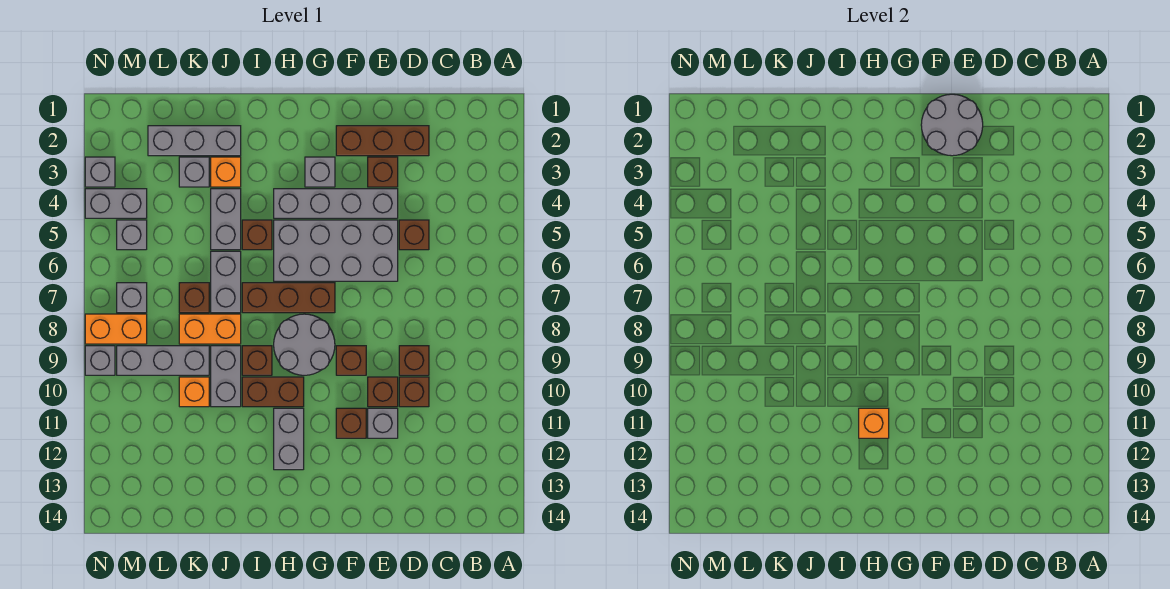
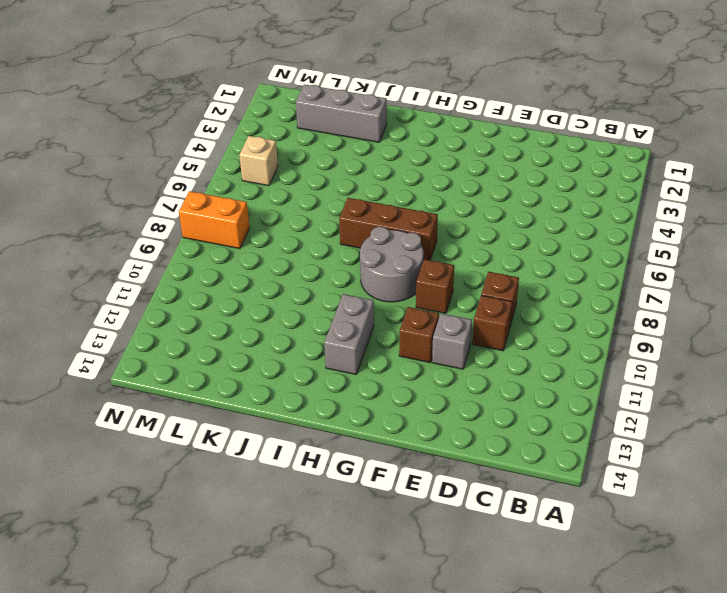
tan brick M5 level 1 -> grey brick M5 level 1
none -> brown brick D2:F2 level 1
none -> brown brick D5 level 1
none -> brown brick E3 level 1
none -> grey brick E4:H4 level 1

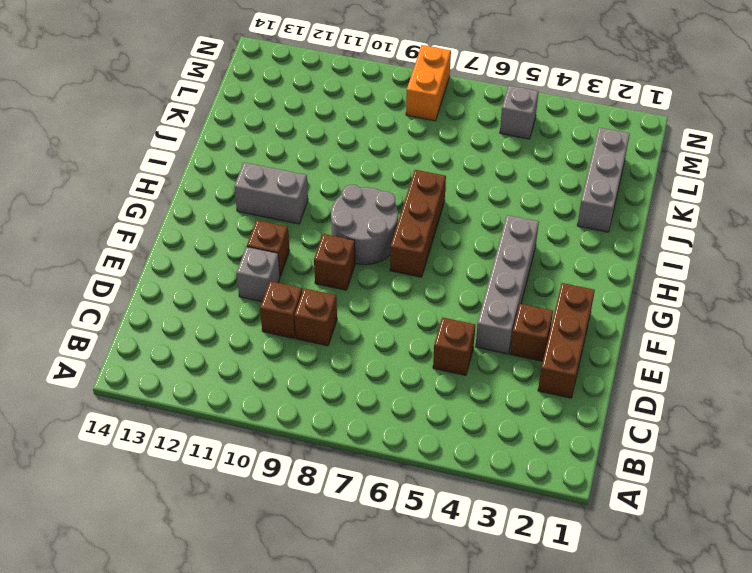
none -> grey brick E5:H6 level 1
none -> brown brick E10 level 1
none -> grey brick G3 level 1
none -> brown brick H10:I10 level 1

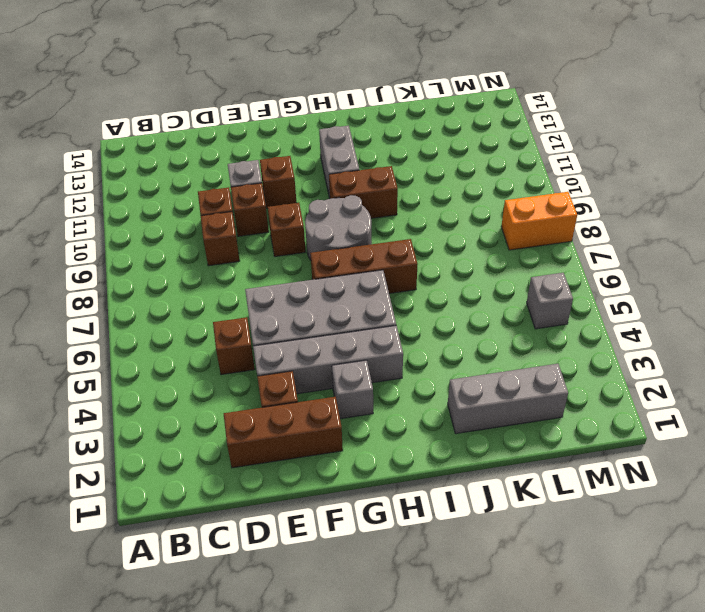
none -> brown brick I5 level 1
none -> brown brick I9 level 1
none -> orange brick J3 level 1
none -> grey brick J4:J5 level 1

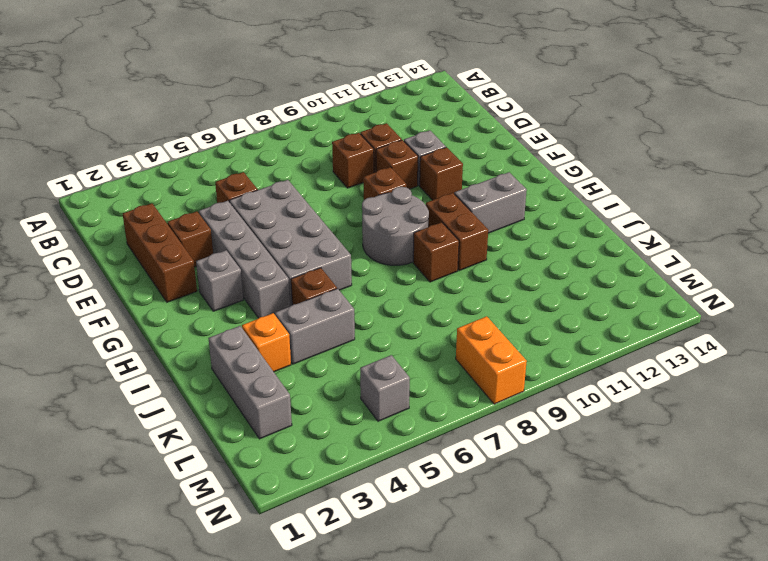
none -> brown brick G7:I7 level 1
none -> grey brick J6:J7 level 1
none -> orange brick J8:K8 level 1
none -> grey brick J9:J10 level 1

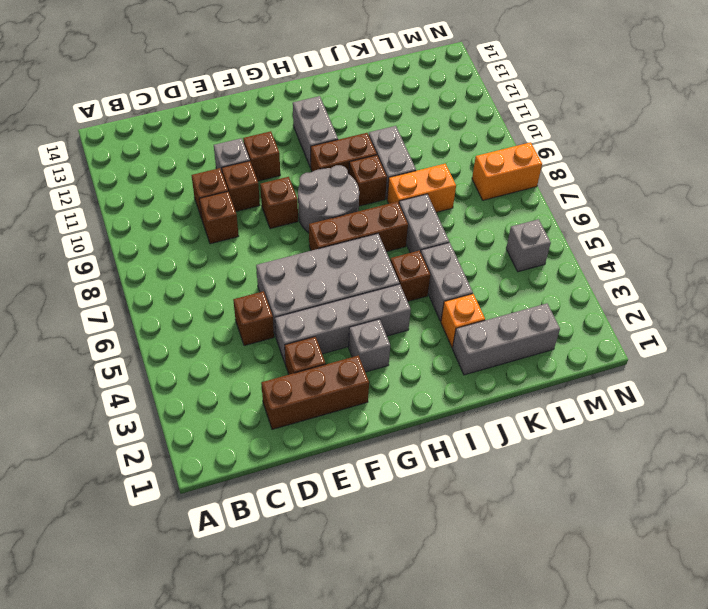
none -> grey brick K3 level 1
none -> brown brick K7 level 1
none -> grey brick K9:M9 level 1
none -> orange brick K10 level 1

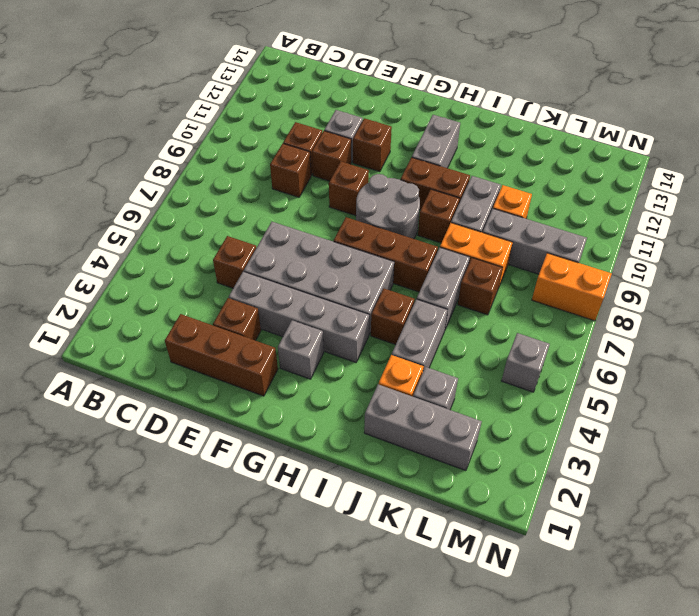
none -> grey brick M4:N4 level 1
none -> grey brick M7 level 1
none -> grey brick N3 level 1
none -> grey brick N9 level 1

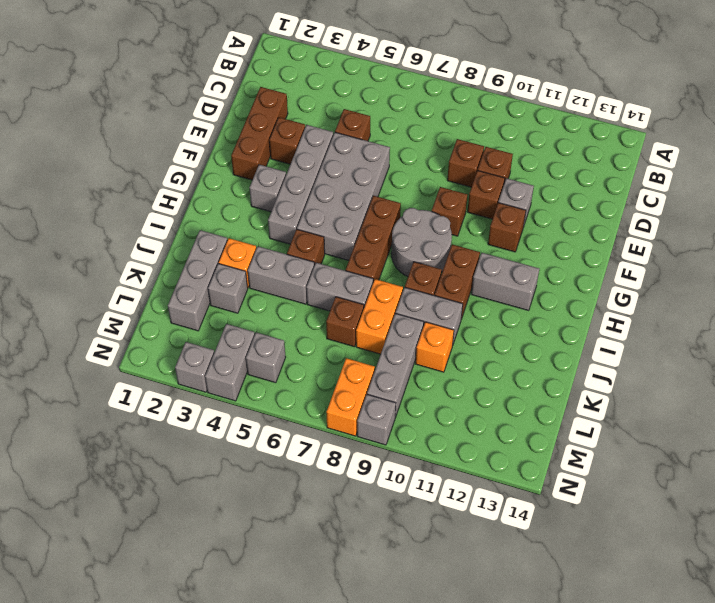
none -> grey brick M7 level 1
none -> grey round brick E1:F2 level 2
none -> orange brick H11 level 2

